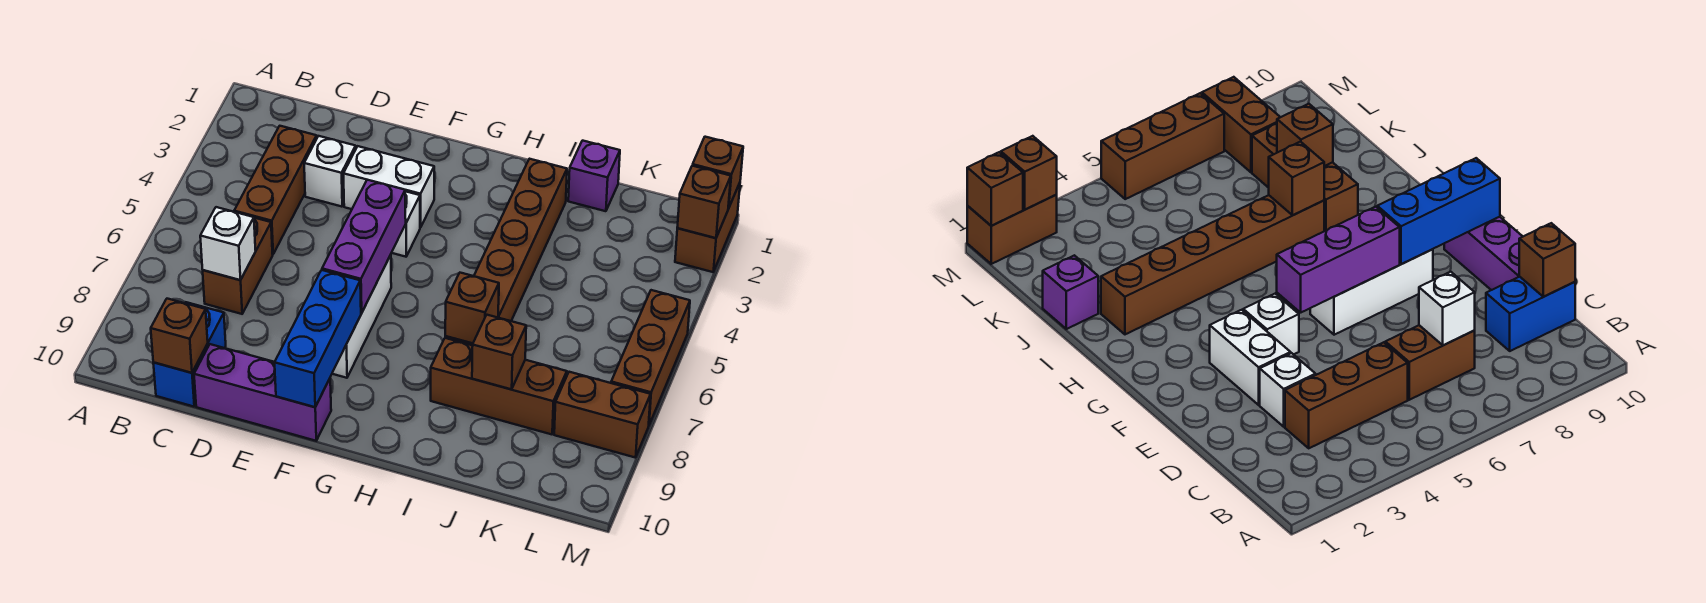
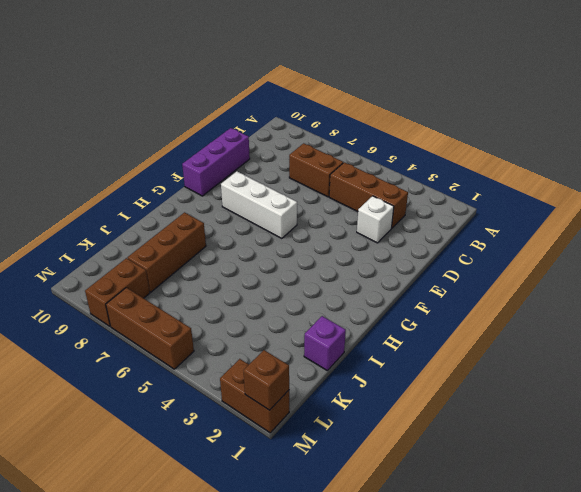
none -> blue brick C9:C10 level 1
none -> white brick E3:F3 level 1
none -> white brick F4 level 1

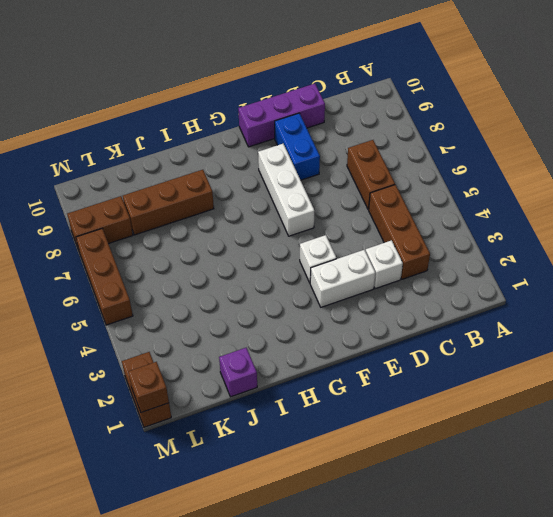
blue brick E8:E9 level 1 -> blue brick C9:C10 level 1
none -> brown brick I2:I7 level 1
none -> white brick C7 level 2
none -> brown brick C10 level 2

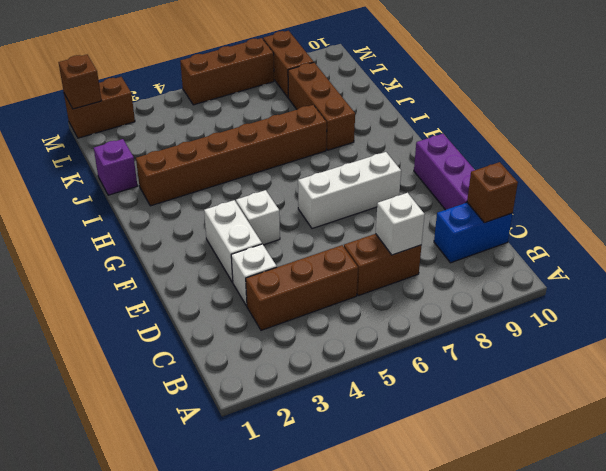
none -> purple brick F5:F7 level 2
none -> blue brick F8:F10 level 2
none -> brown brick I7 level 2

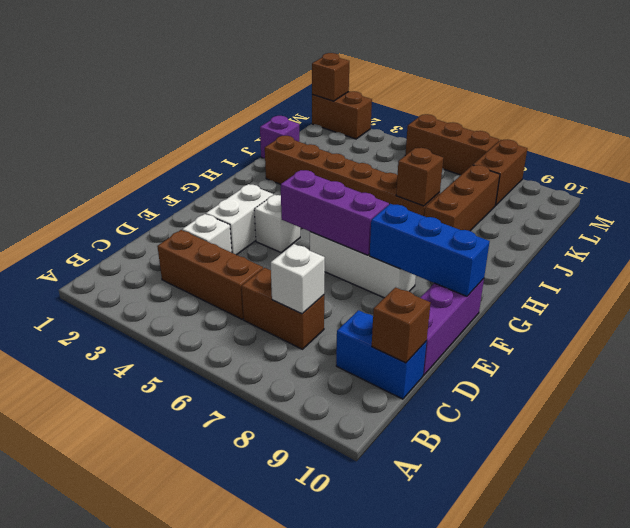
none -> brown brick J8 level 2
none -> brown brick M2 level 2

